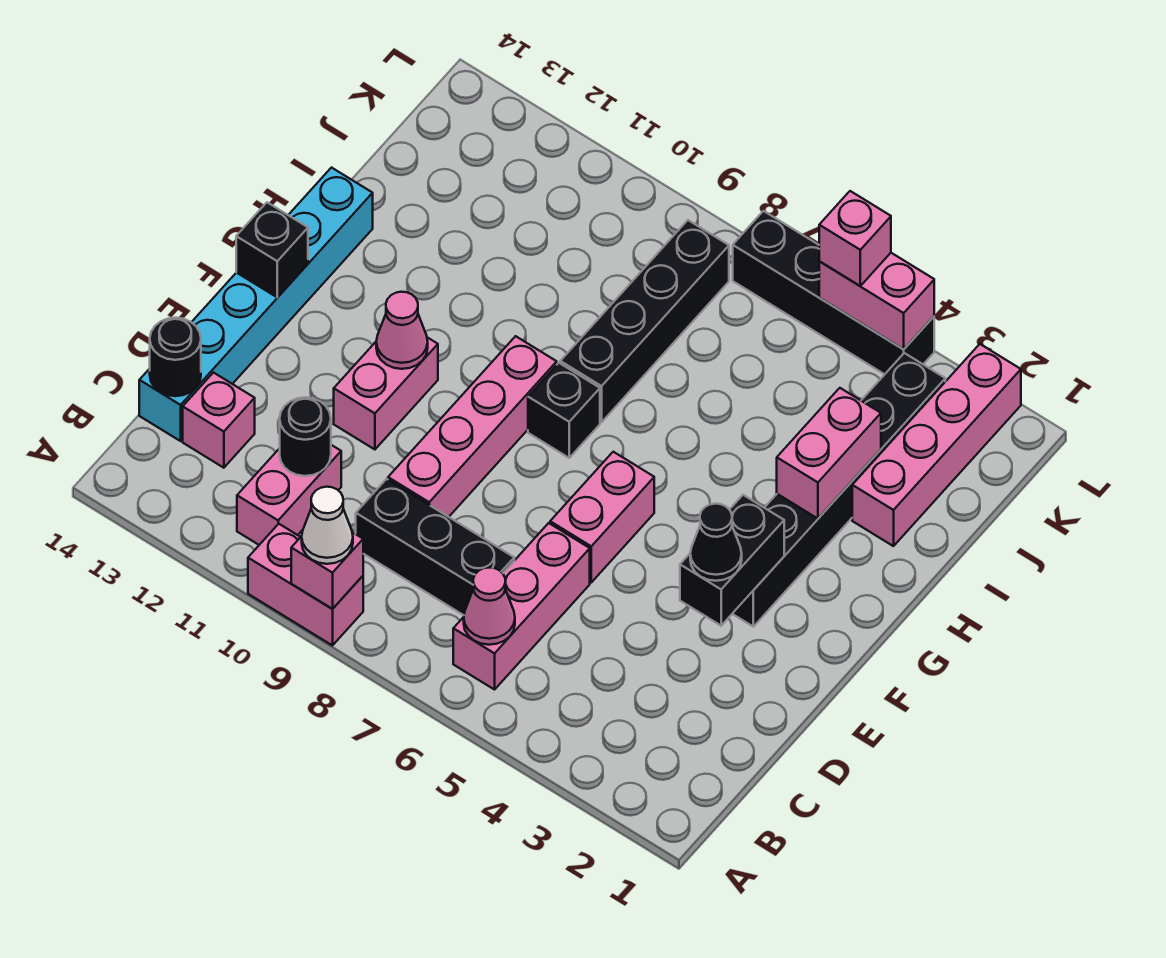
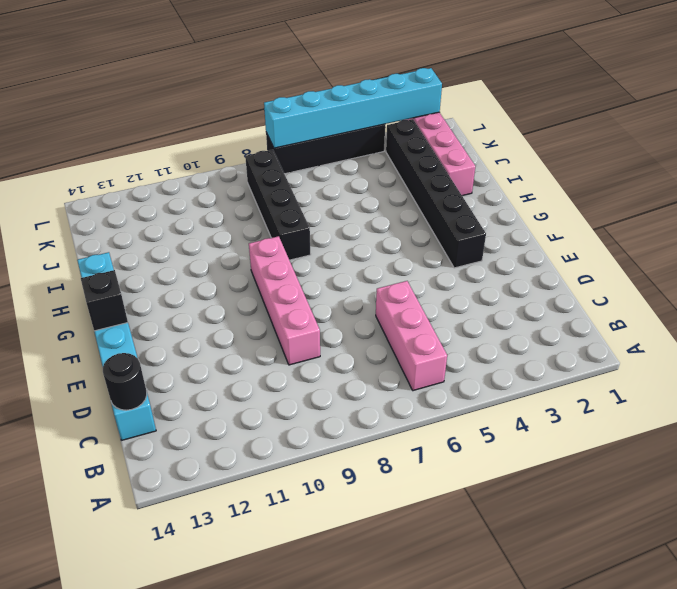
cyan brick L2:L7 level 2 -> pink brick L4:L5 level 2
none -> pink brick A9:A10 level 1
none -> pink brick B11:C11 level 1
none -> black brick C7:C9 level 1

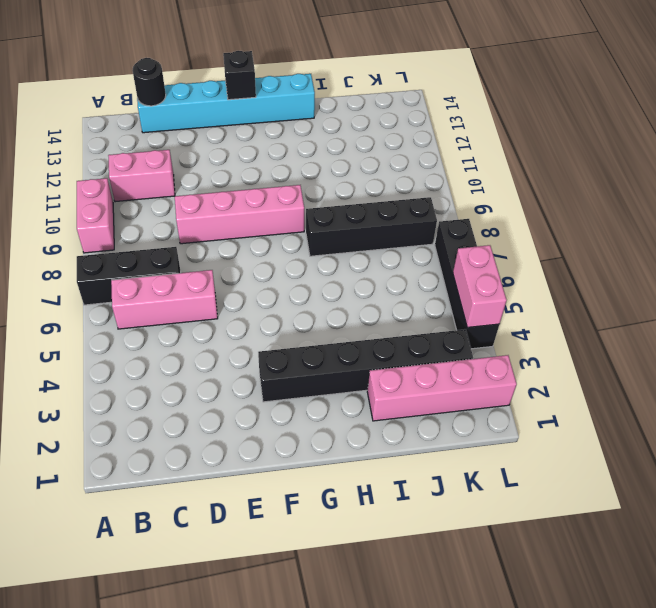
black brick A7:C7 level 1 -> black brick C7:C9 level 1
none -> pink brick C13 level 1
none -> pink brick E6:F6 level 1
none -> pink brick E11:F11 level 1

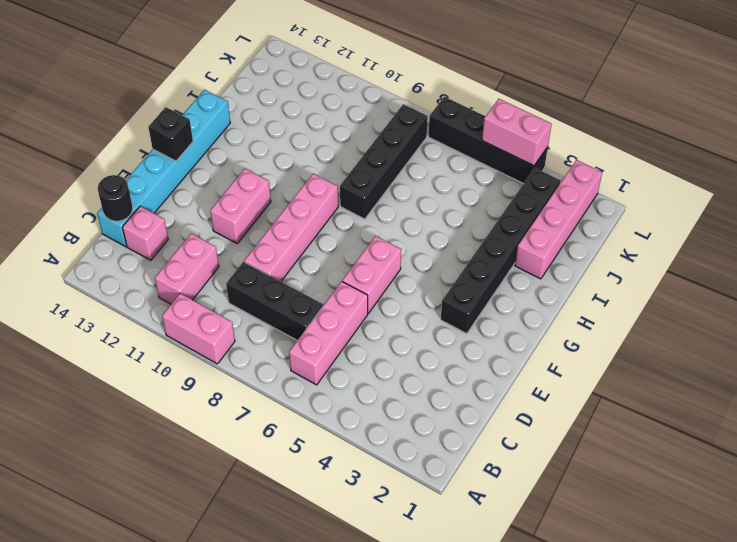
none -> black brick G8 level 1
none -> pink brick A9 level 2
none -> pink cone B6 level 2

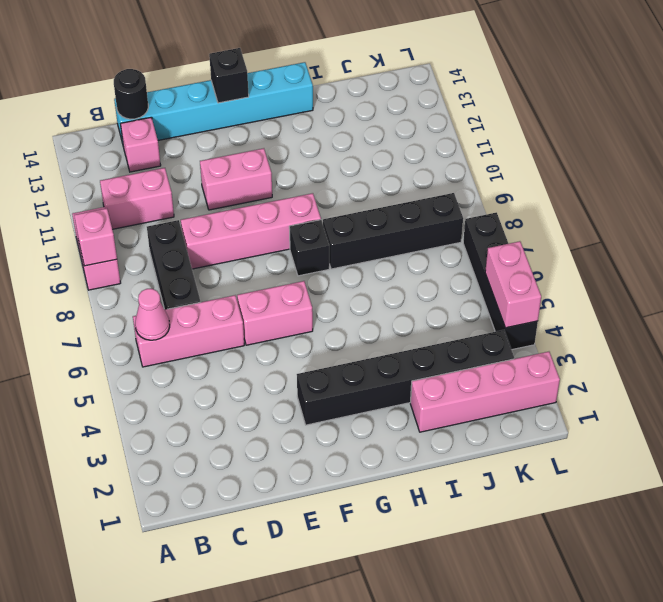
none -> black round brick C11 level 2
none -> black brick E3:F3 level 2
none -> pink cone F11 level 2

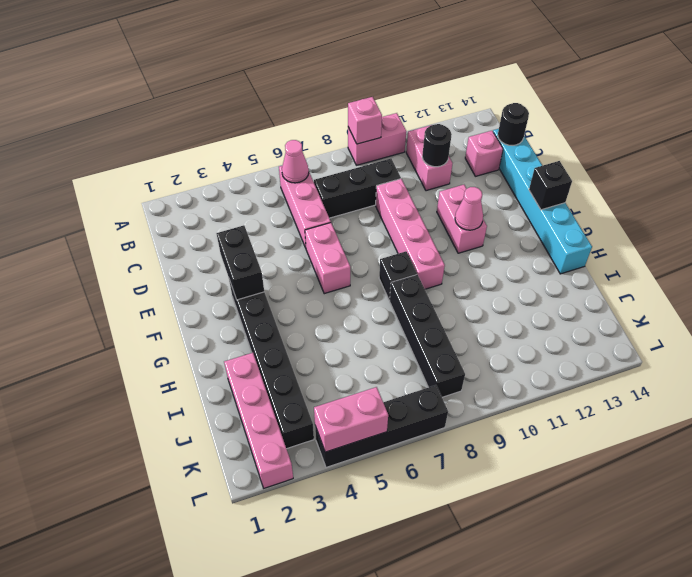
none -> pink brick H3:I3 level 2
none -> white cone A9 level 3
none -> black cone E3 level 3

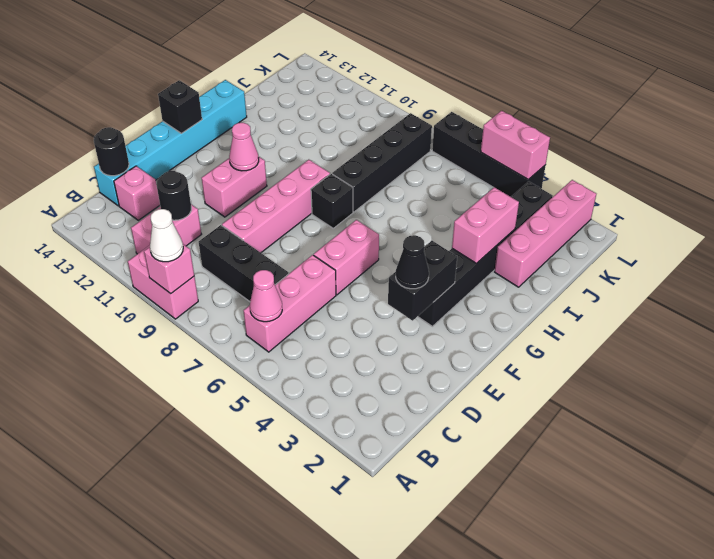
none -> pink brick L5 level 3

